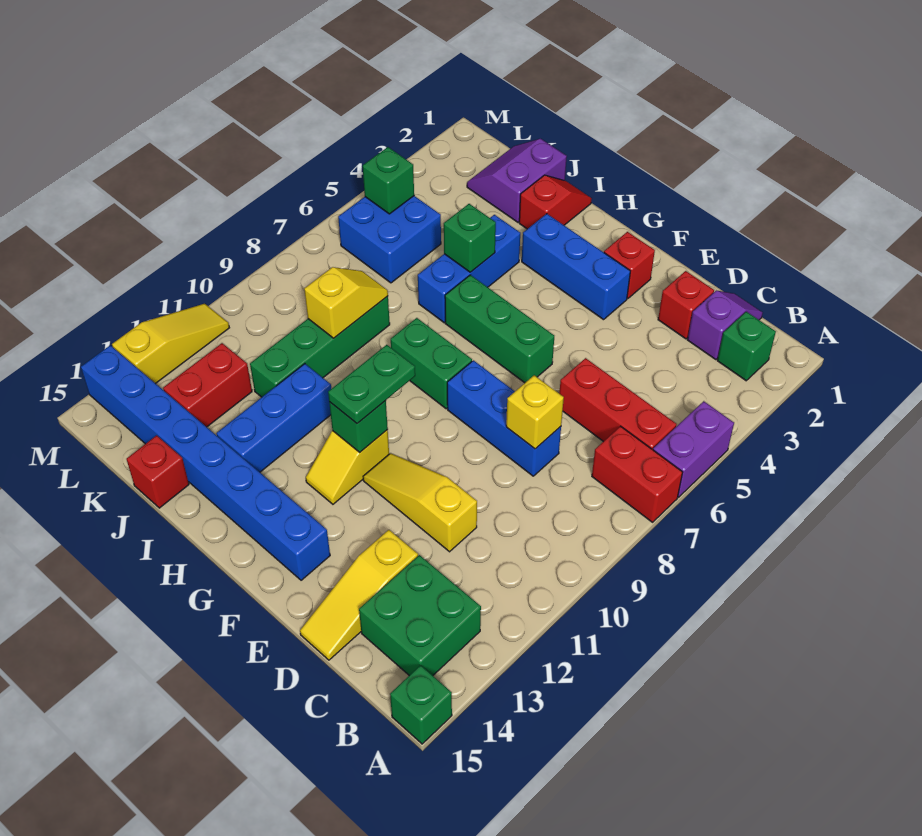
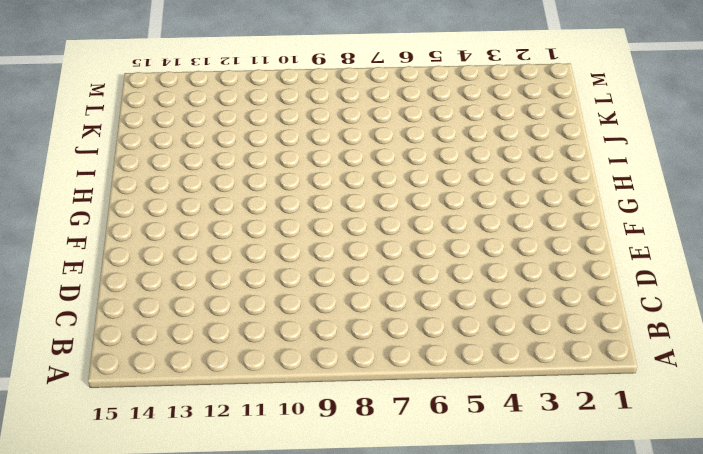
none -> purple brick A5:A6 level 1
none -> red brick A7:B7 level 1
none -> green brick A15 level 1
none -> green brick B2 level 1

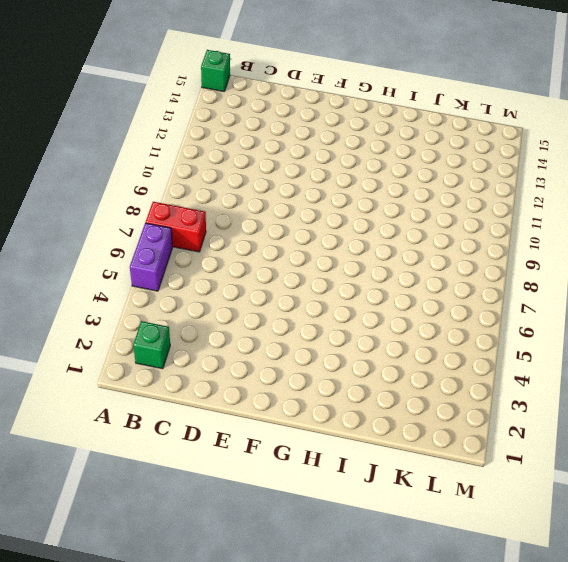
none -> red brick B6:D6 level 1
none -> green brick B13:C14 level 1
none -> purple slope C1:C2 level 1 top 2
none -> red brick D2 level 1

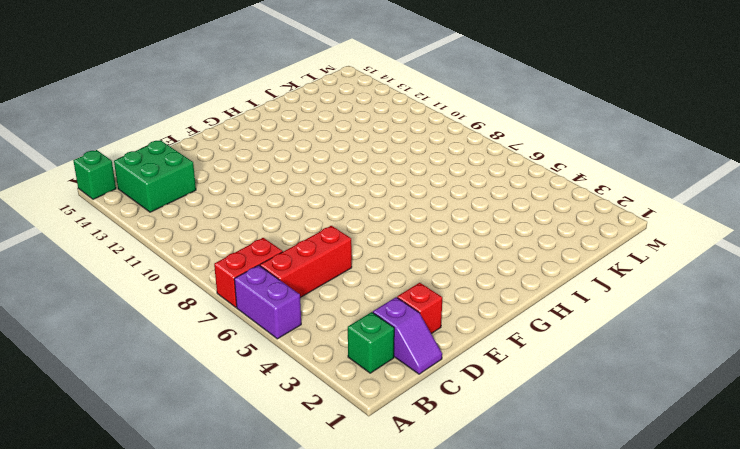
none -> blue brick D8:F8 level 1
none -> yellow slope D11:F11 level 1 top D
none -> yellow slope D13:D15 level 1 top 13
none -> red brick F2 level 1

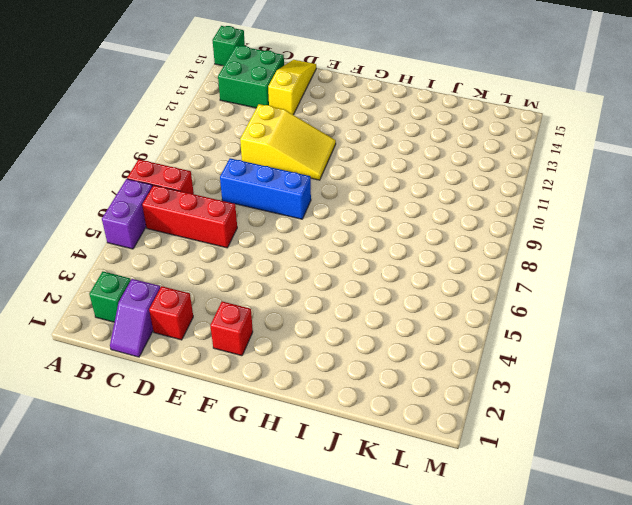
yellow slope D10:F11 level 1 top D -> yellow slope D11:F11 level 1 top D
none -> blue brick F3:H3 level 1
none -> green brick F6:H6 level 1
none -> blue brick F14:M14 level 1
none -> green brick G8:H8 level 1

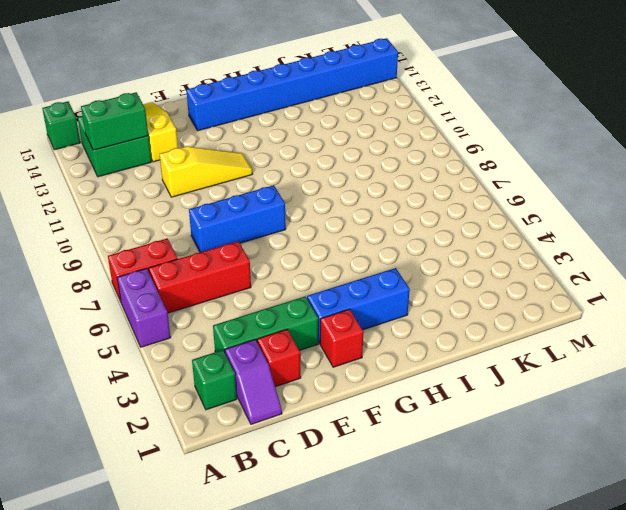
green brick B13:C13 level 2 -> green brick G8:H8 level 1
green brick C3:E3 level 1 -> green brick F6:H6 level 1
none -> yellow slope G11:G12 level 1 top 11
none -> red slope I1:I2 level 1 top 2
none -> blue brick I4:I6 level 1
none -> blue brick I11:I13 level 1

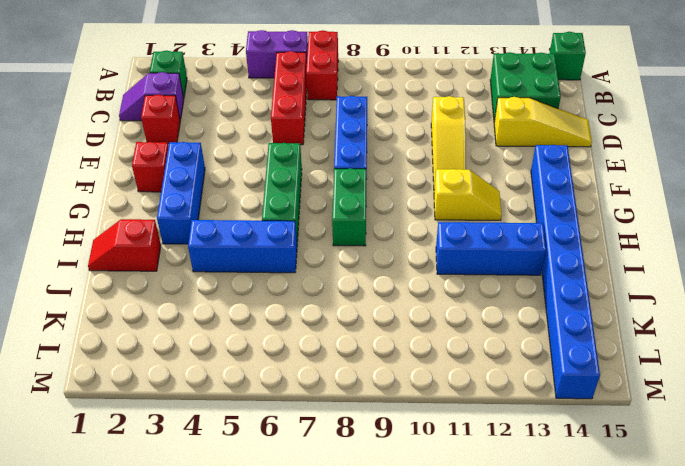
none -> purple slope J1:K2 level 1 top J
none -> green brick J8:J11 level 1
none -> red brick J15 level 1
none -> blue brick K5:L6 level 1

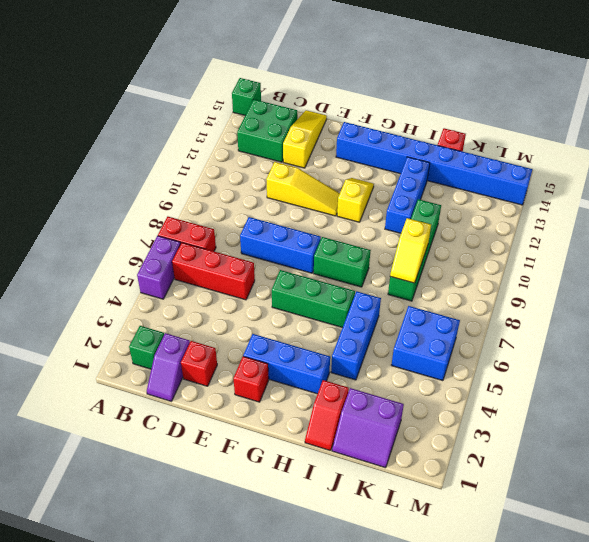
purple slope J1:K2 level 1 top 2 -> purple slope J1:K2 level 1 top J
none -> red brick K12:K13 level 1
none -> yellow slope M11:M13 level 1 top 13
none -> yellow brick D8 level 2
none -> green brick G11 level 2

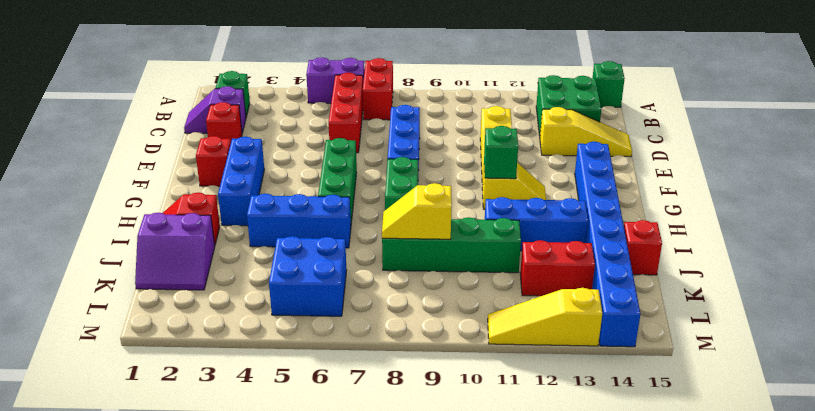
none -> yellow brick D8 level 2
none -> green brick I5 level 2
none -> green brick L5 level 2
none -> green plate G10:G11 level 3

